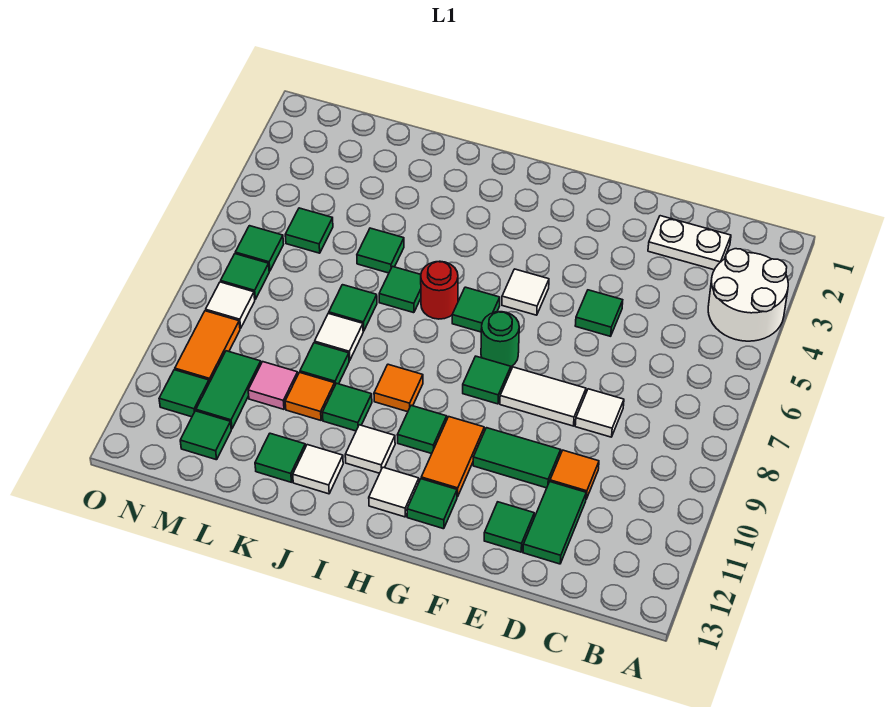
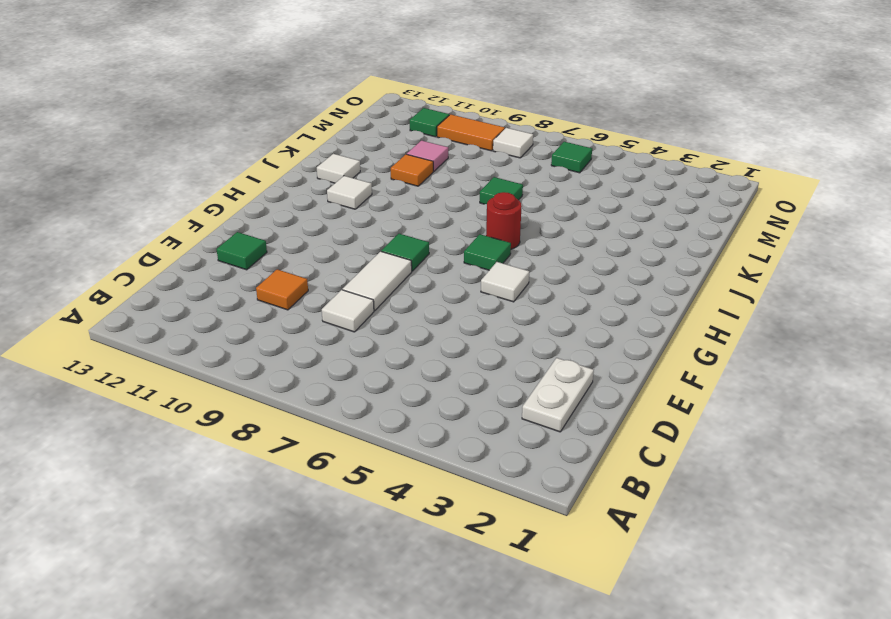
none -> white round brick A3:B4 level 1
none -> green tile D11:D12 level 1
none -> green tile E5 level 1
none -> green tile E10:F10 level 1

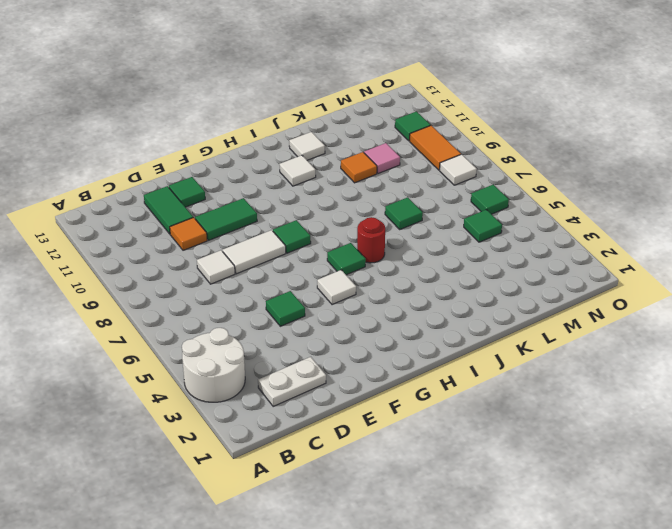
none -> green round brick G7 level 1
none -> orange tile G10:G11 level 1
none -> green tile G12 level 1
none -> green tile H10 level 1

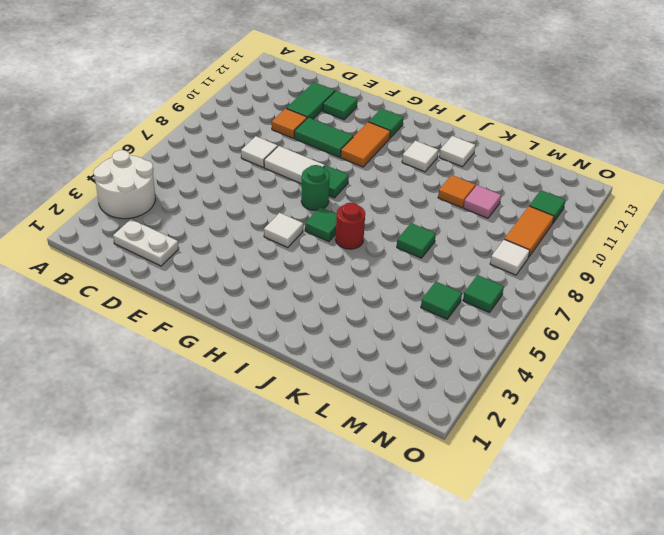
none -> green tile E5 level 1
none -> green tile H10 level 1
none -> white tile H12 level 1
none -> orange tile I9 level 1

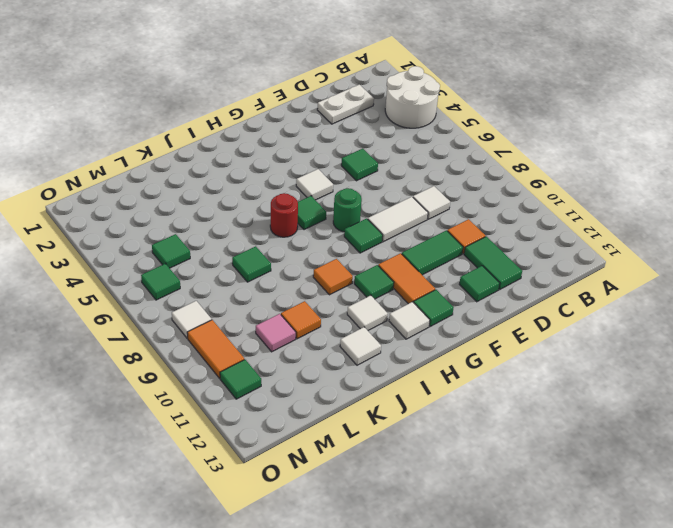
none -> green tile J6 level 1
none -> green tile J10 level 1
none -> green tile K5 level 1
none -> white tile K8 level 1

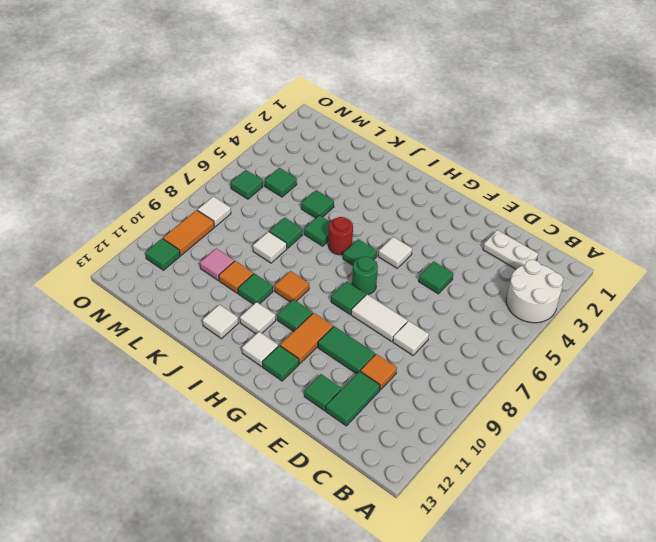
none -> green tile K9 level 1
none -> green tile K12 level 1
none -> green tile M10:M11 level 1
none -> green tile M12 level 1

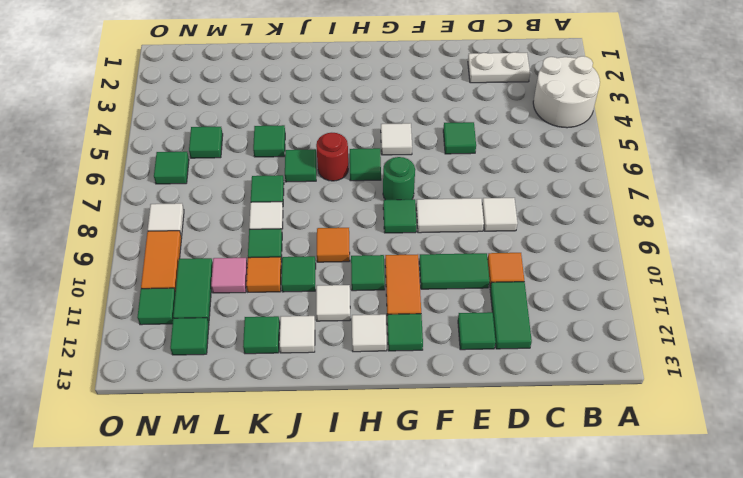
none -> green tile N7 level 1

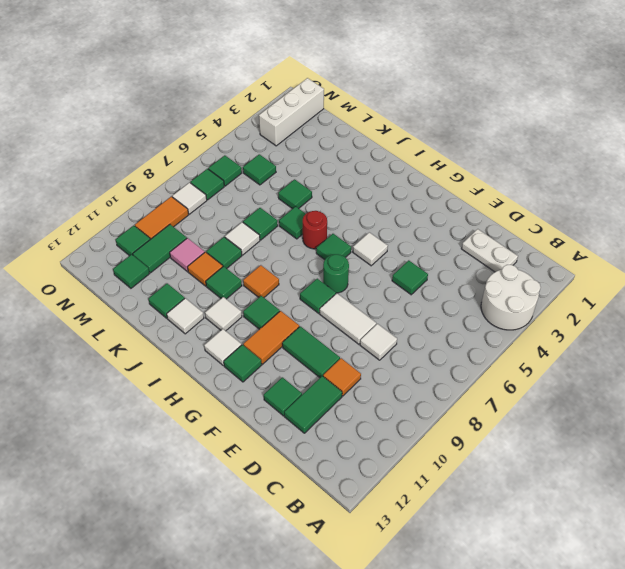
white brick N1:N3 level 1 -> none

